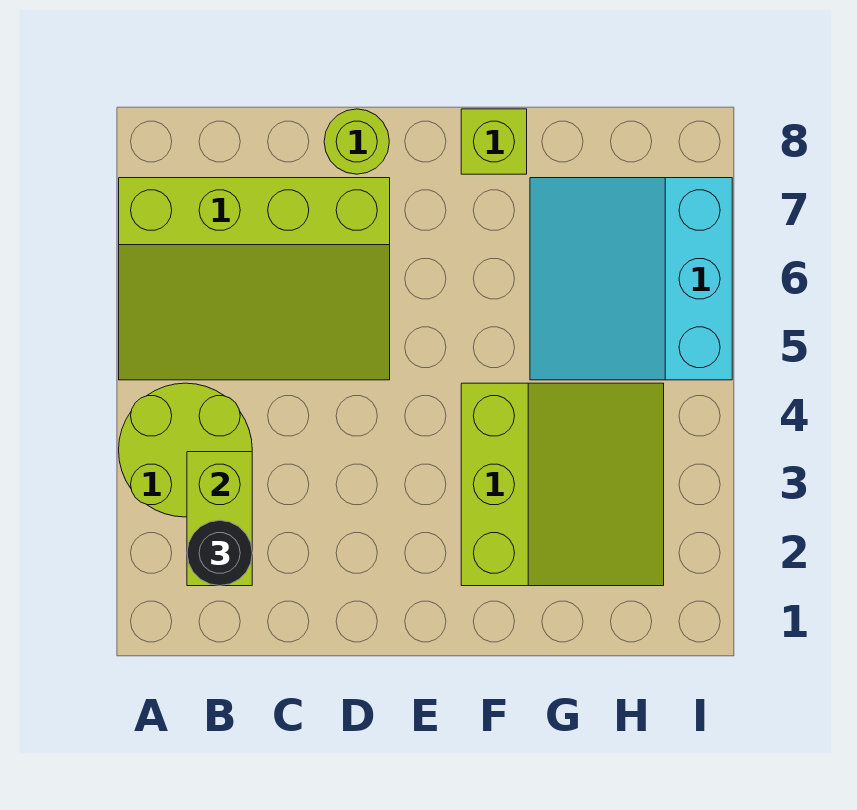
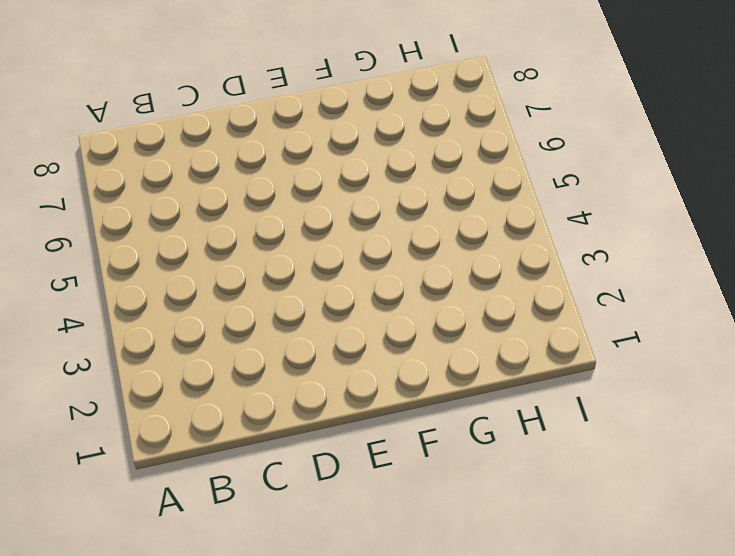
none -> lime round brick A3:B4 level 1
none -> lime slope A5:D7 level 1 top 7

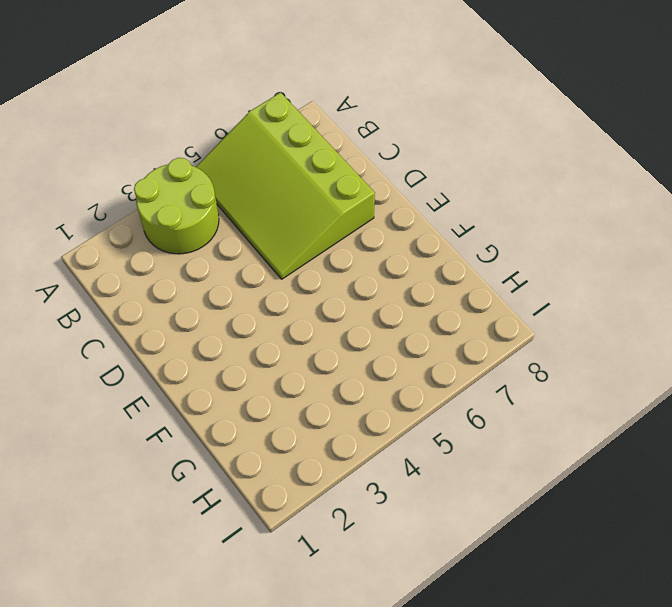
none -> lime round brick D8 level 1
none -> lime slope F2:H4 level 1 top F

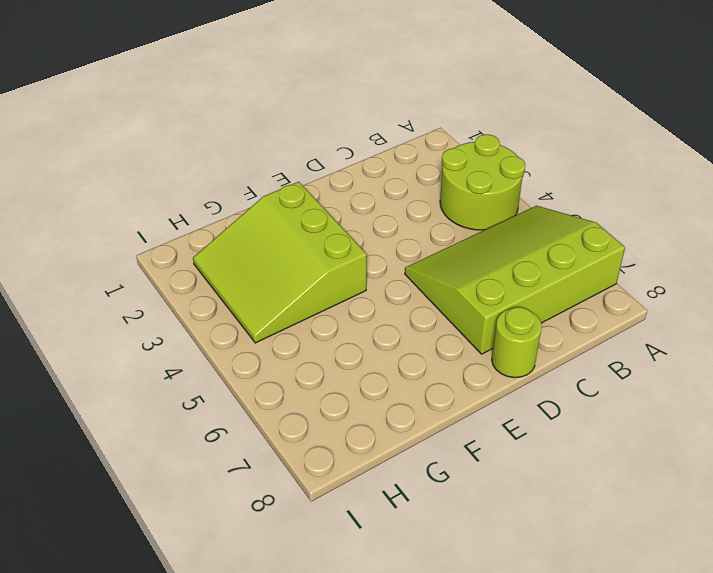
none -> lime brick F8 level 1
none -> cyan slope G5:I7 level 1 top I

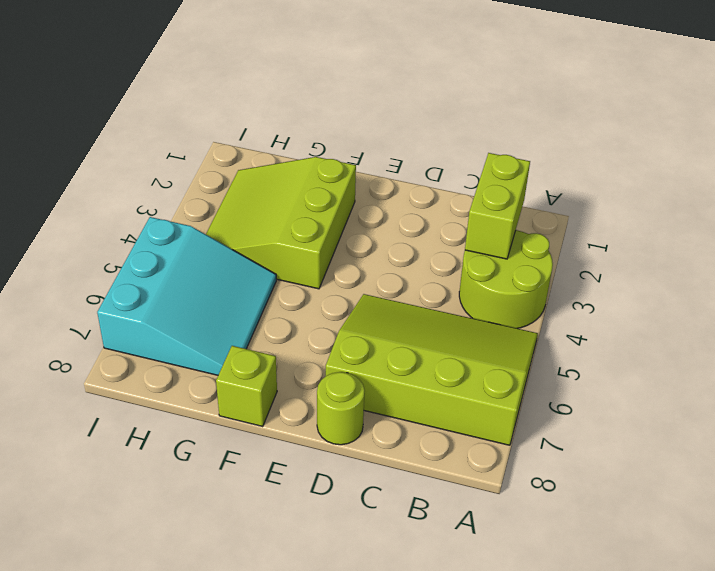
none -> black round brick B2 level 3

